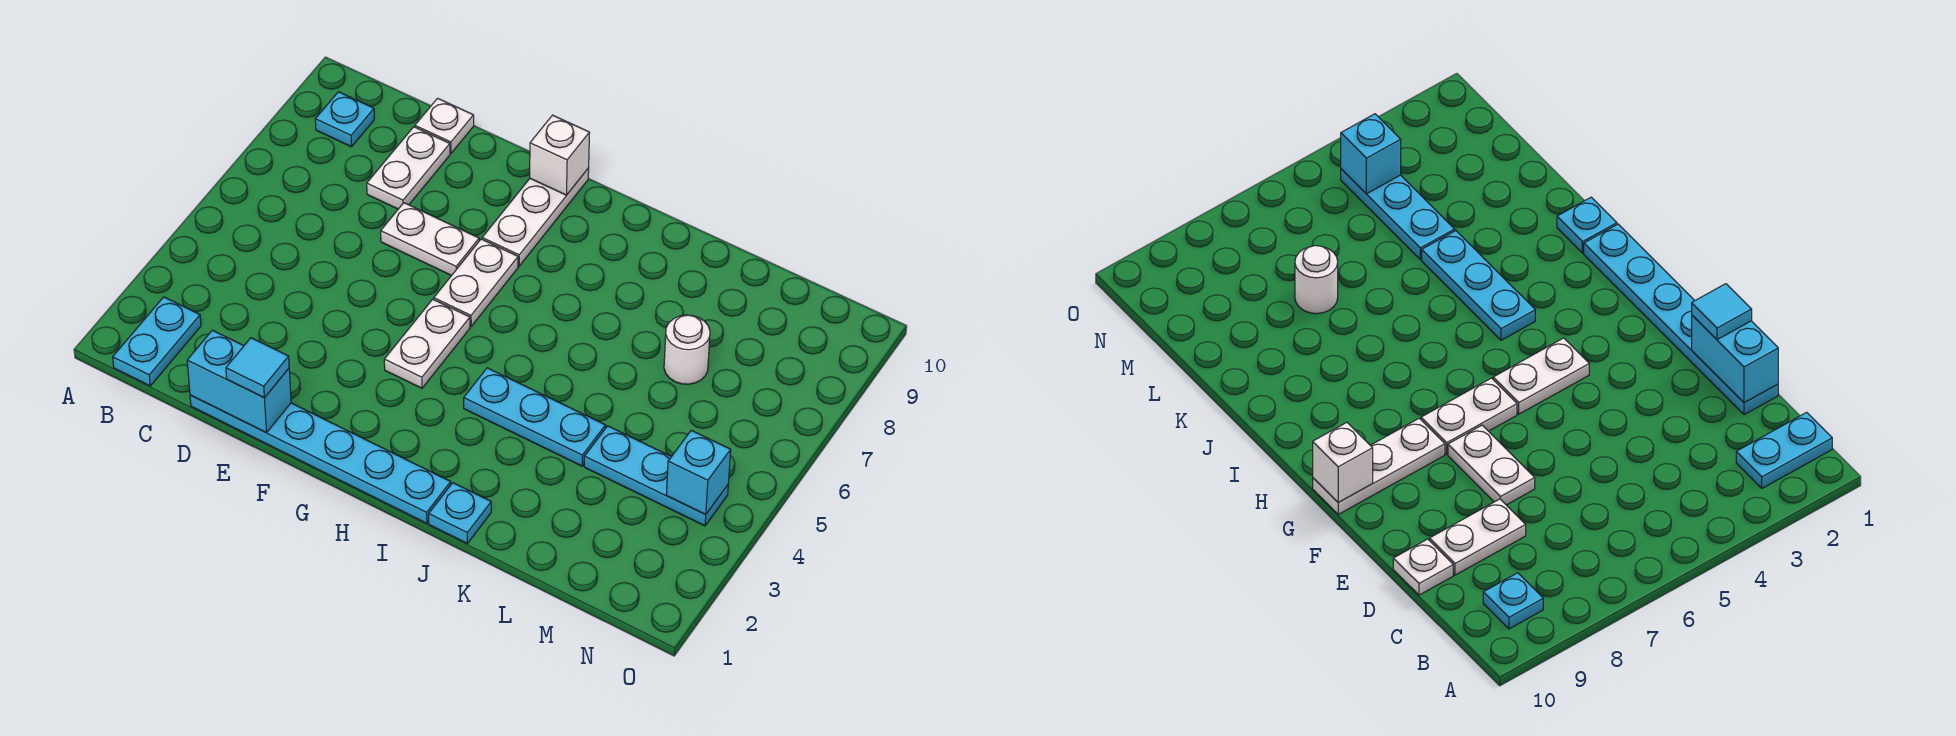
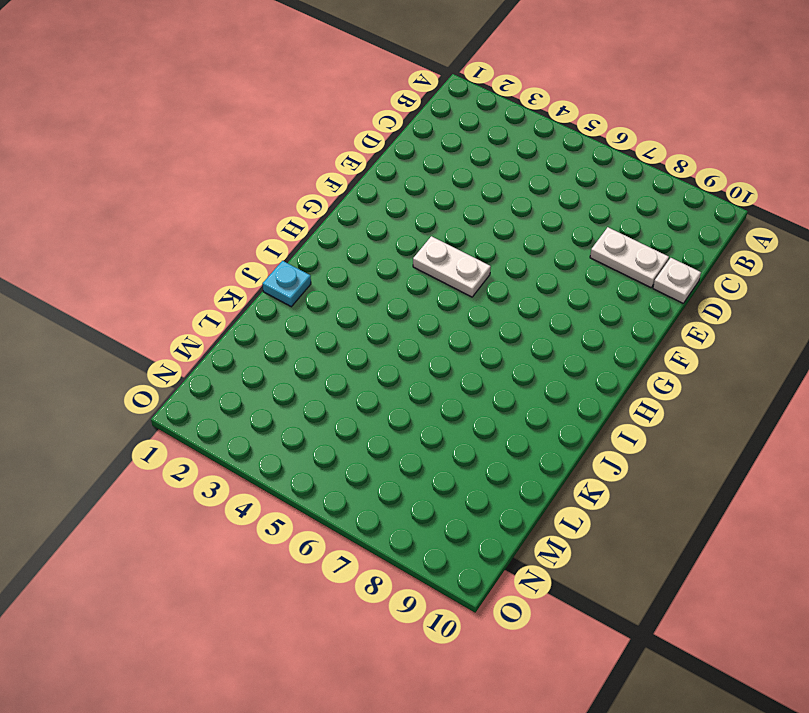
none -> cyan plate B1:B2 level 1
none -> cyan plate B9 level 1
none -> cyan plate D1:I1 level 1

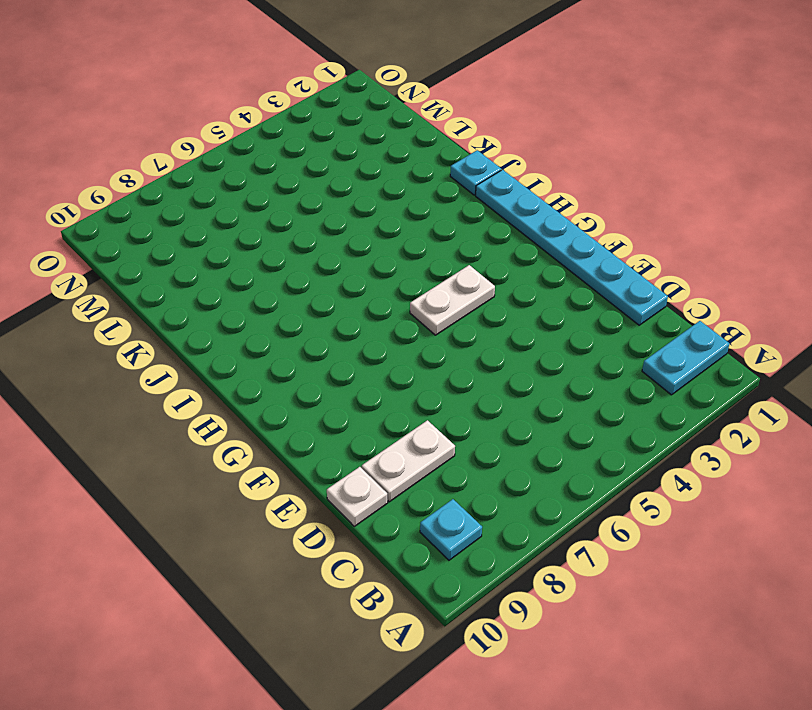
none -> white plate E7:F7 level 1
none -> white plate G6:G7 level 1
none -> white plate G8:G10 level 1

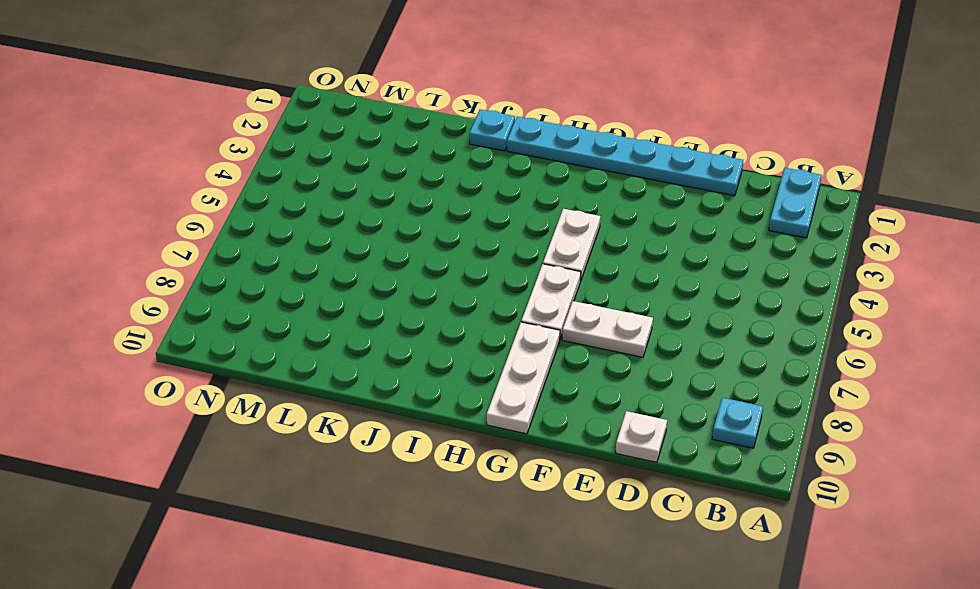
none -> white plate D8:D9 level 1
none -> cyan plate I4:K4 level 1
none -> cyan plate L4:N4 level 1

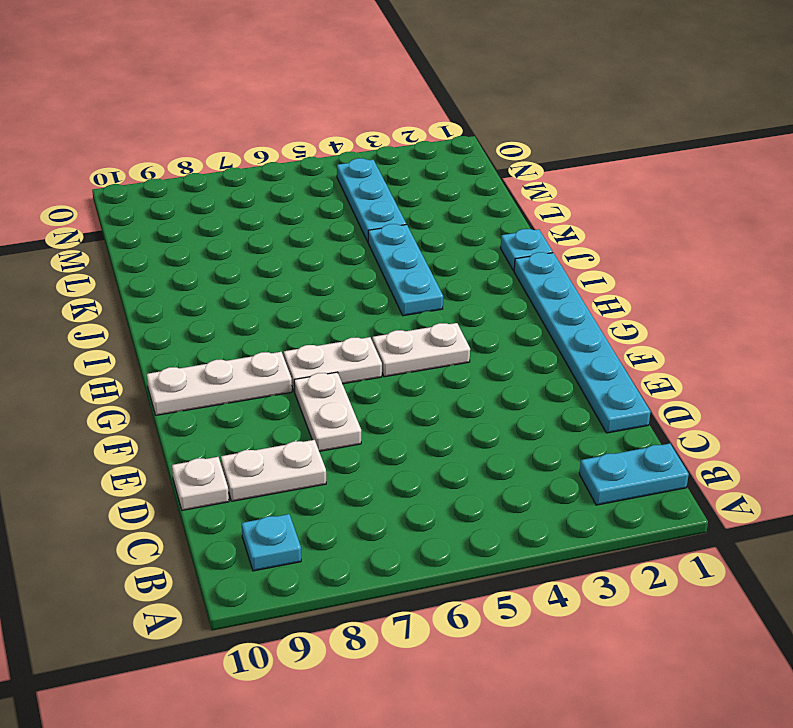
none -> white round brick L7 level 1
none -> cyan brick D1:E1 level 2
none -> white brick G10 level 2

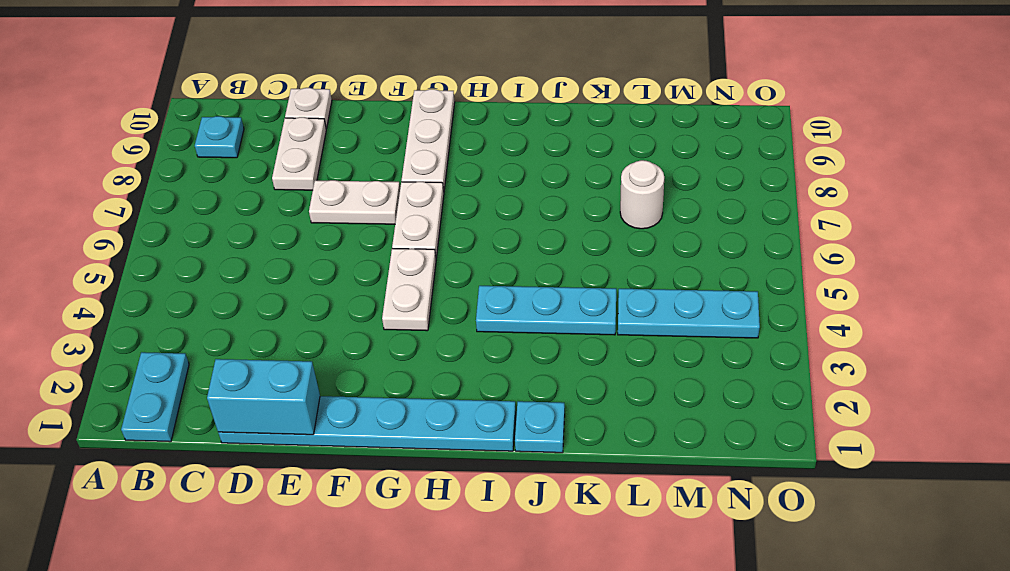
none -> white brick G10 level 2
none -> cyan brick N4 level 2
none -> cyan tile E1 level 3

